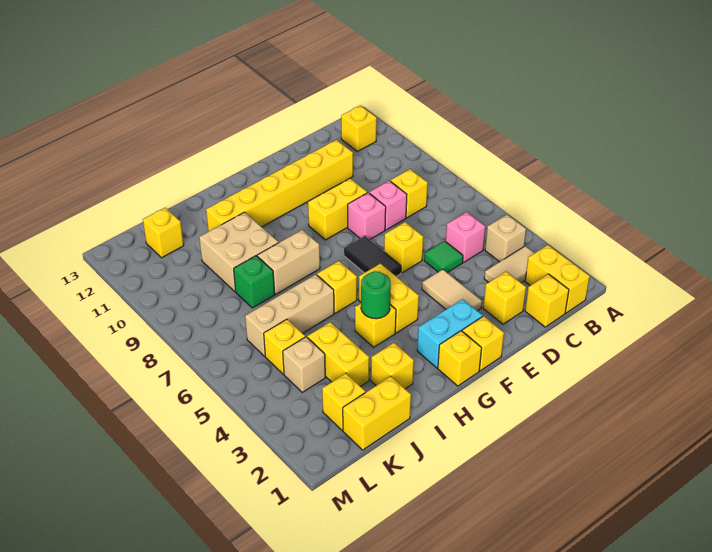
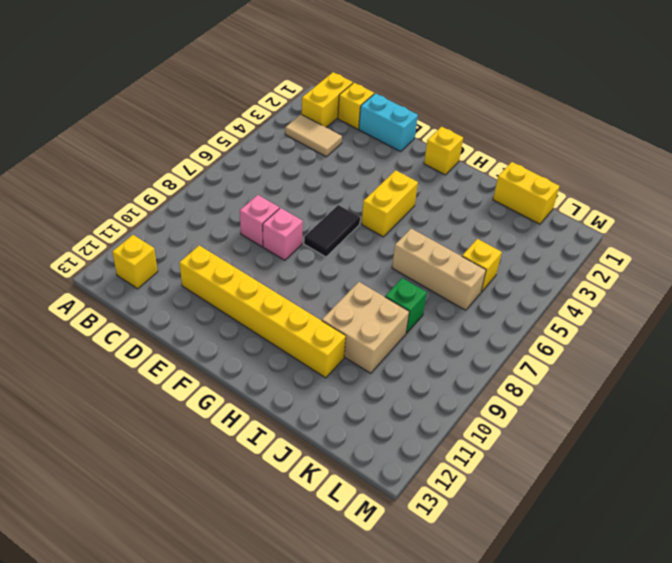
cyan brick D1:E1 level 1 -> cyan brick F2:G2 level 1
none -> tan brick B4 level 1
none -> pink brick C5 level 1
none -> yellow brick C8 level 1
none -> yellow brick D2 level 1

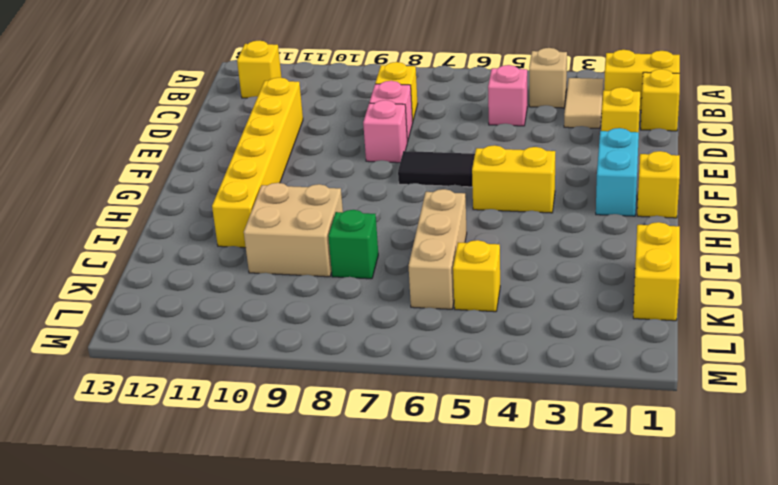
none -> green tile D5 level 1
none -> tan tile E3:E4 level 1
none -> yellow brick E6 level 1
none -> yellow brick E9:F9 level 1

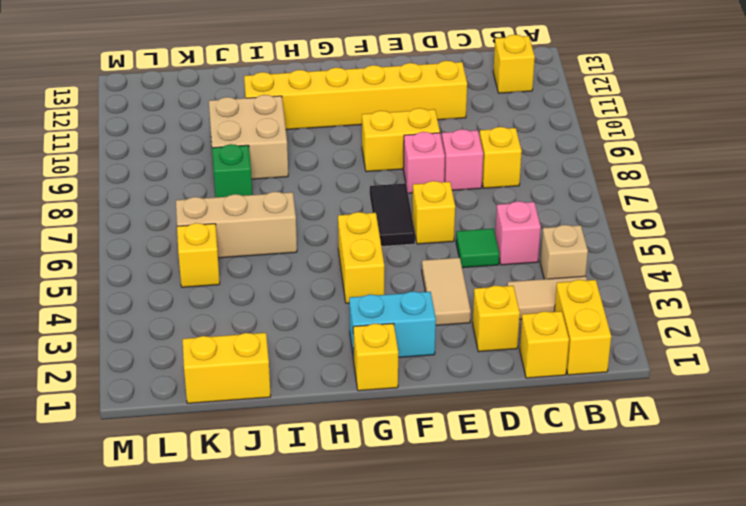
none -> yellow brick F1 level 1
none -> yellow brick H4 level 1
none -> yellow brick H6 level 1
none -> tan brick H8:I8 level 1

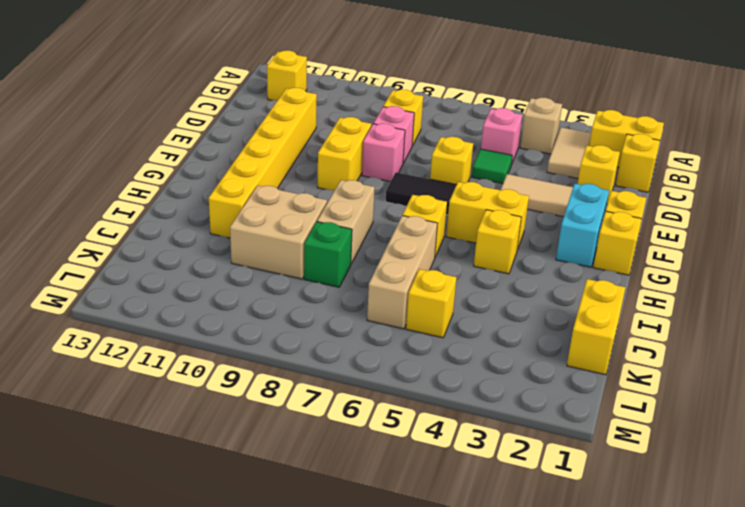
none -> yellow brick I2 level 1
none -> yellow brick J3:J4 level 1
none -> yellow brick K2 level 1
none -> tan brick K4 level 1

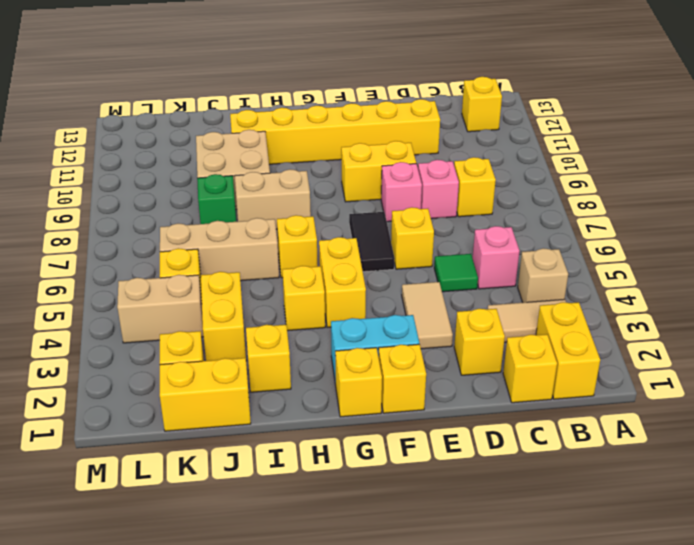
tan brick K4:L4 level 1 -> tan brick K4 level 1
none -> yellow brick K12 level 1
none -> green round brick H4 level 2

